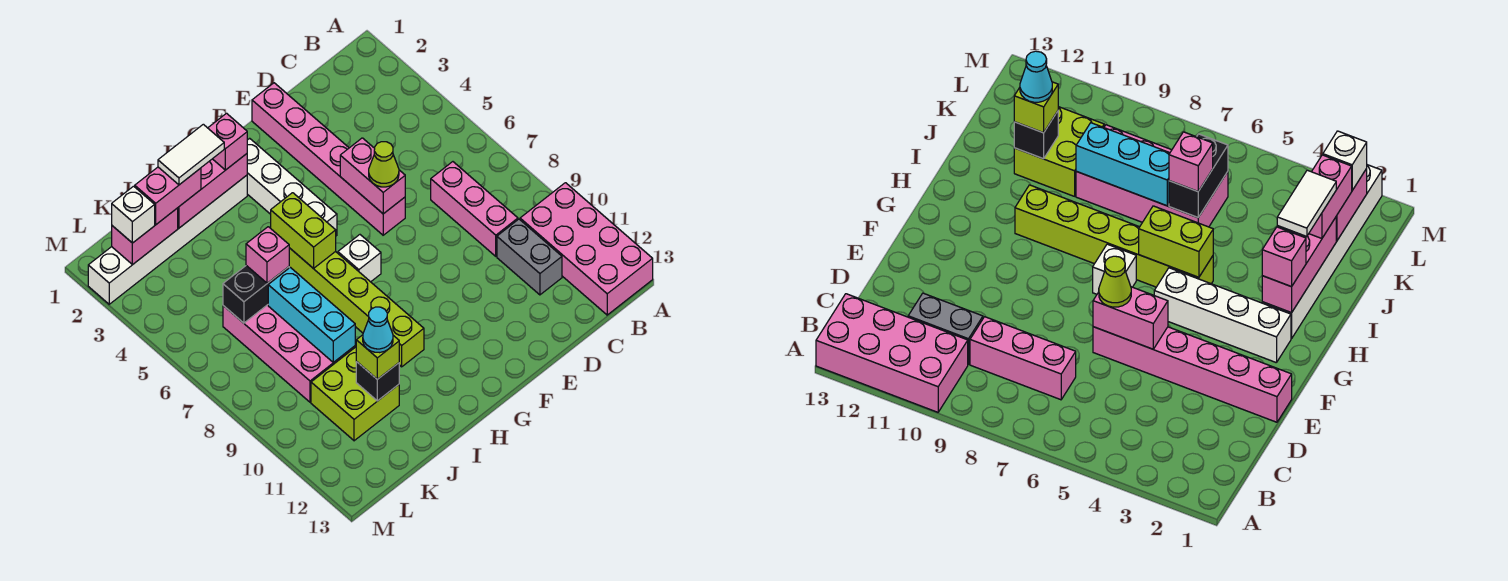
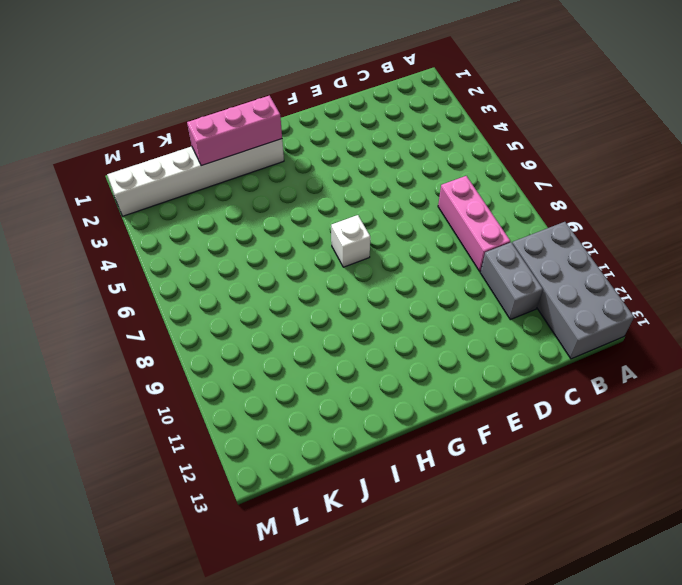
grey brick A10:B13 level 1 -> pink brick A10:B13 level 1
none -> pink brick E1:E6 level 1
none -> white brick G2:G5 level 1
none -> lime brick H5:H10 level 1

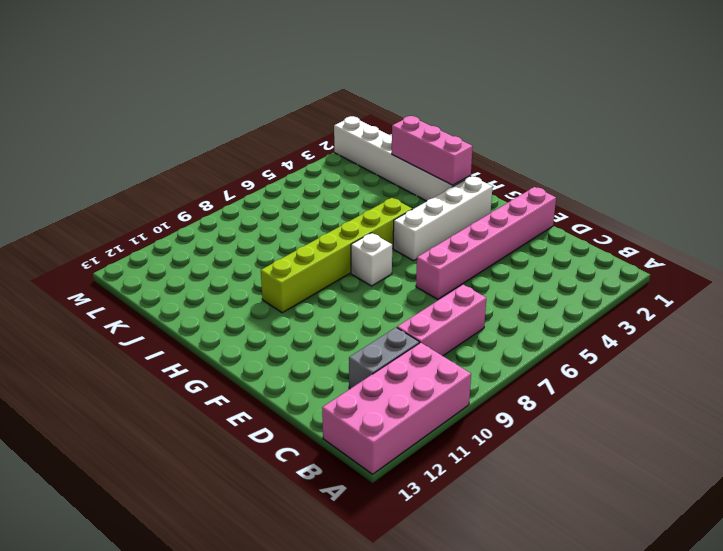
none -> pink brick J6:K9 level 1
none -> lime brick J10:K11 level 1
none -> pink brick E5:E6 level 2

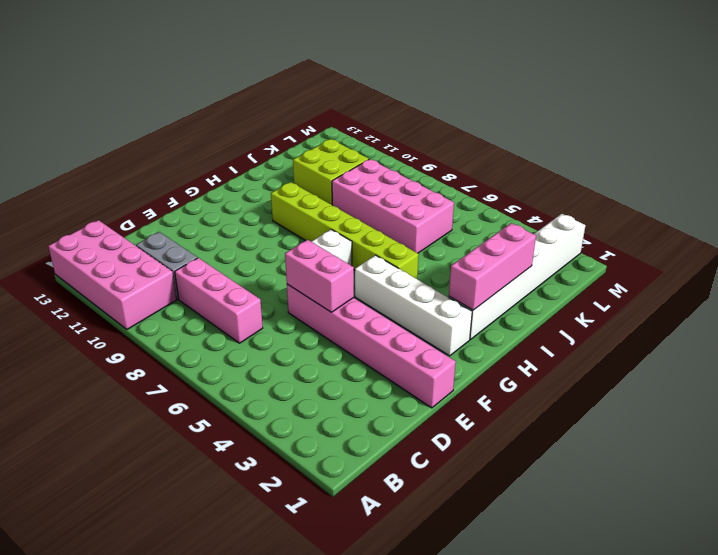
none -> lime brick H5:H6 level 2
none -> black brick J6:K6 level 2
none -> cyan brick J7:J9 level 2

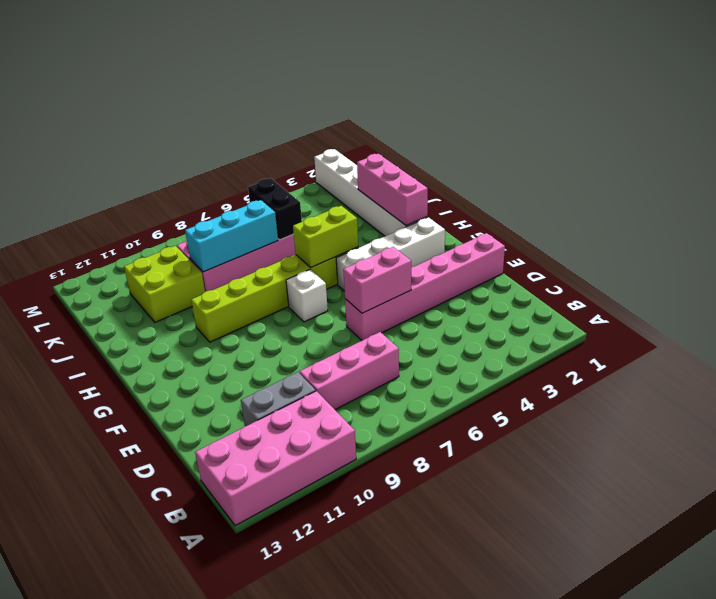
none -> black brick J11 level 2
none -> pink brick K2:L2 level 2
none -> lime cone E6 level 3

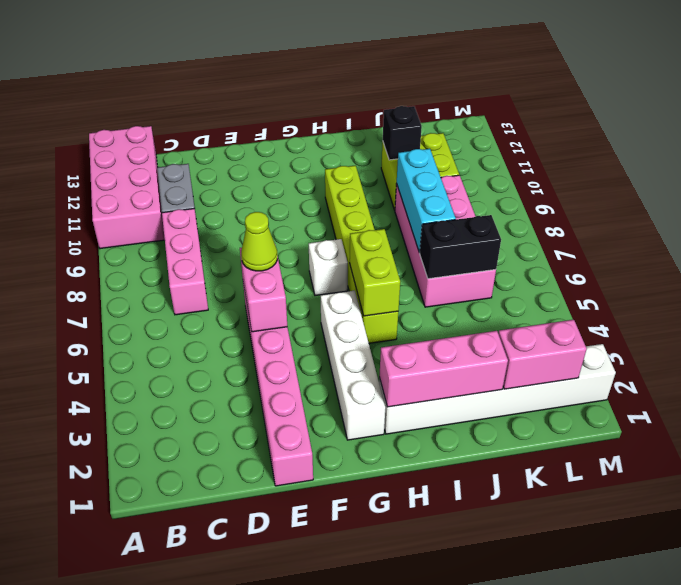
none -> pink brick H2 level 3
none -> pink brick J2:K2 level 3
none -> pink brick J6 level 3

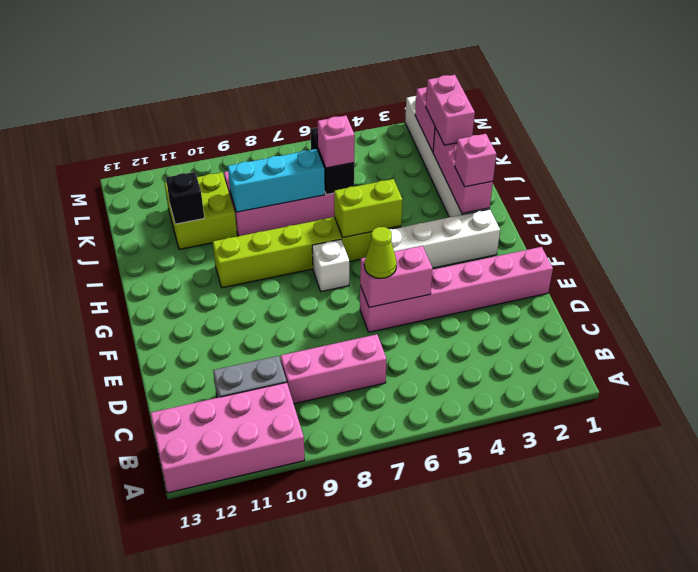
none -> lime brick J11 level 3
none -> white brick L2 level 3
none -> white tile I2:J2 level 4

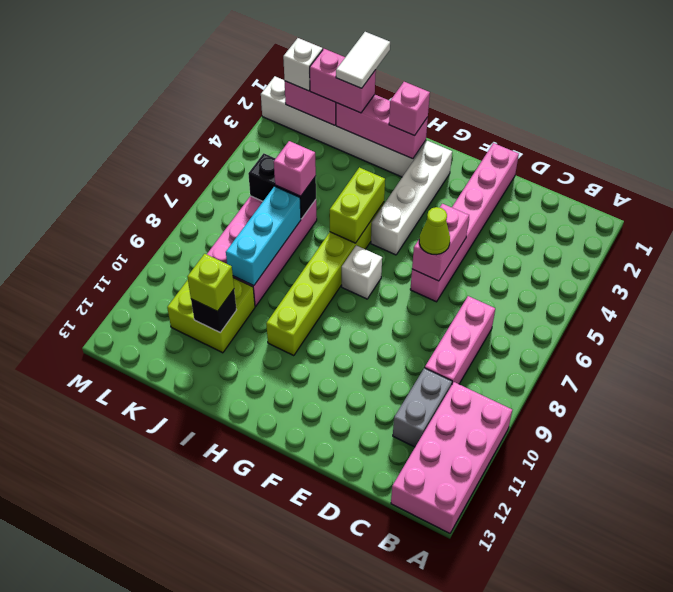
white tile J1:J2 level 4 -> white tile I2:J2 level 4
none -> cyan cone J11 level 4

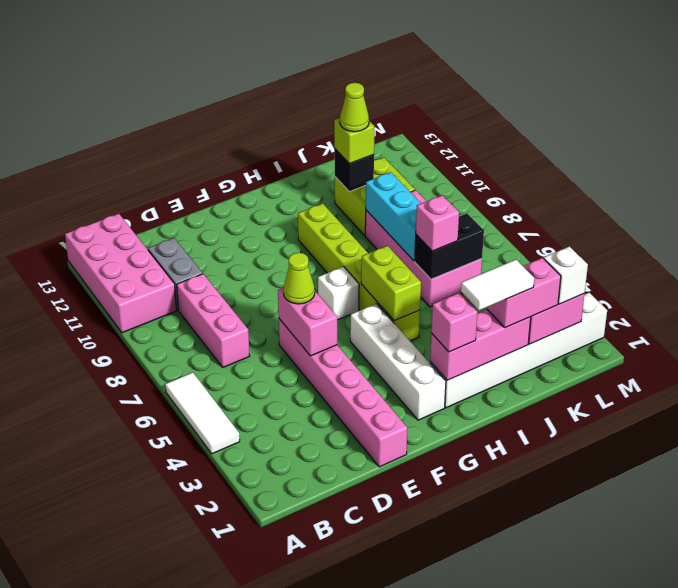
white tile A4:A6 level 1 -> none
lime cone J11 level 4 -> cyan cone J11 level 4

